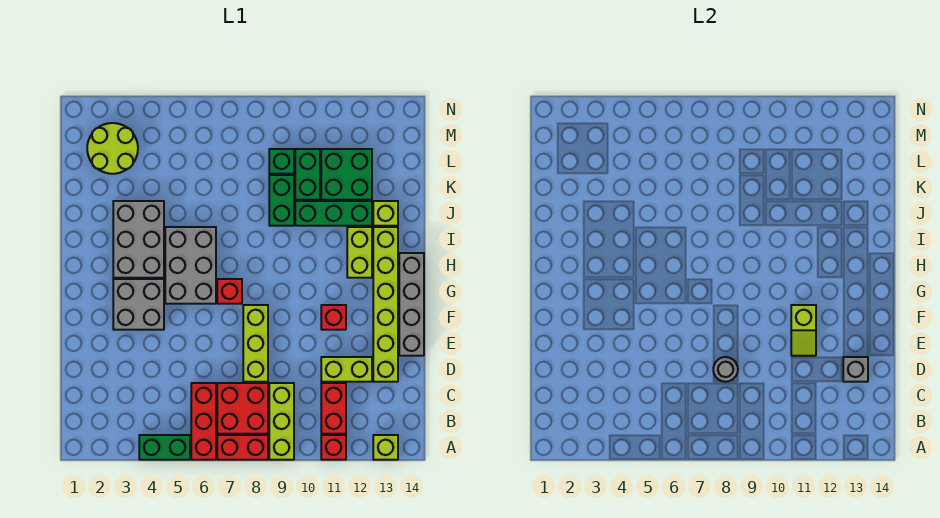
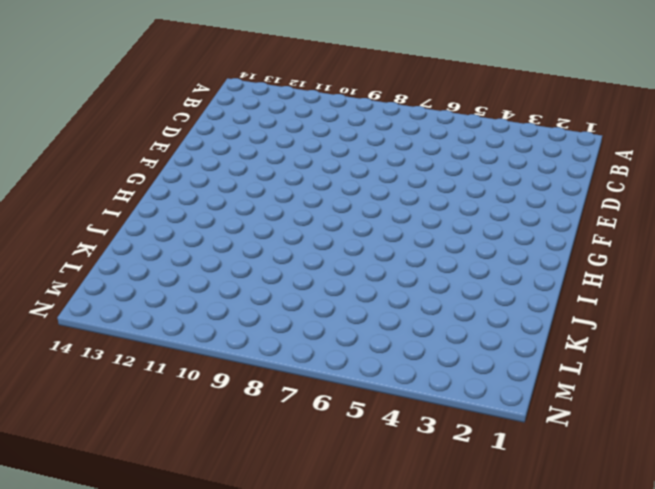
none -> green brick A4:A5 level 1
none -> red brick A6:C6 level 1
none -> red brick A7:A8 level 1

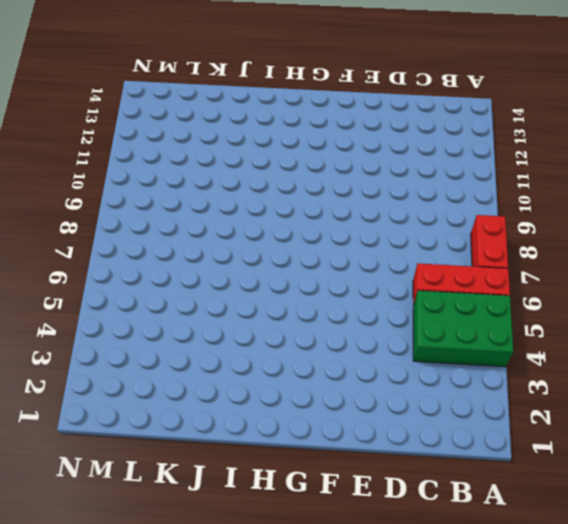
green brick A4:C5 level 1 -> green brick A4:A5 level 1
none -> lime brick A9:C9 level 1
none -> red brick A11 level 1
none -> lime brick A13 level 1

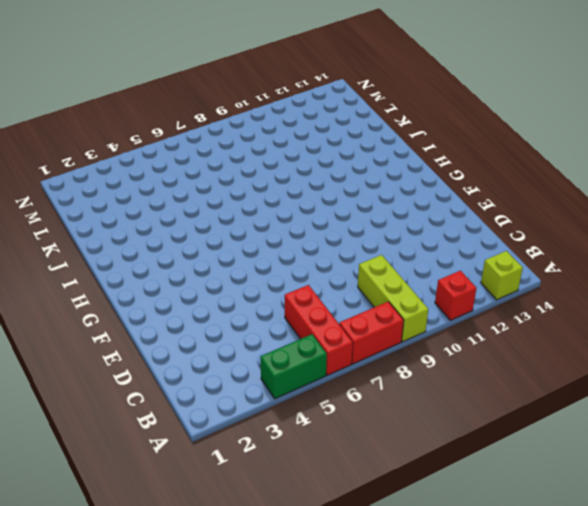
none -> red brick B7:C8 level 1
none -> red brick B11:C11 level 1
none -> lime brick D8:F8 level 1

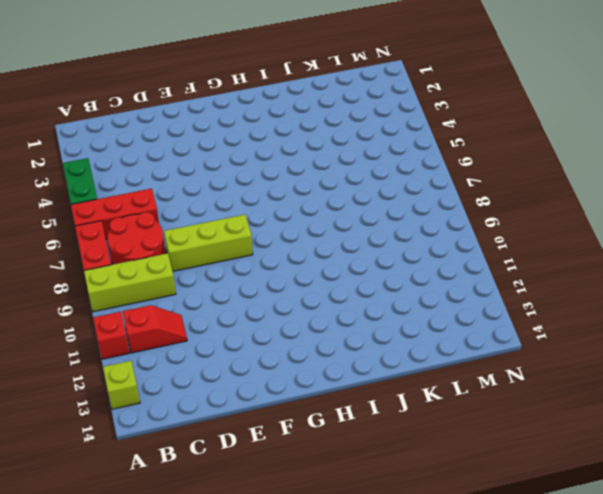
red round brick B7:C8 level 1 -> red brick B7:C8 level 1
red slope B11:C11 level 1 top B -> red brick B11:C11 level 1
none -> lime brick D11:D12 level 1
none -> lime brick D13:I13 level 1
none -> grey brick E14:H14 level 1

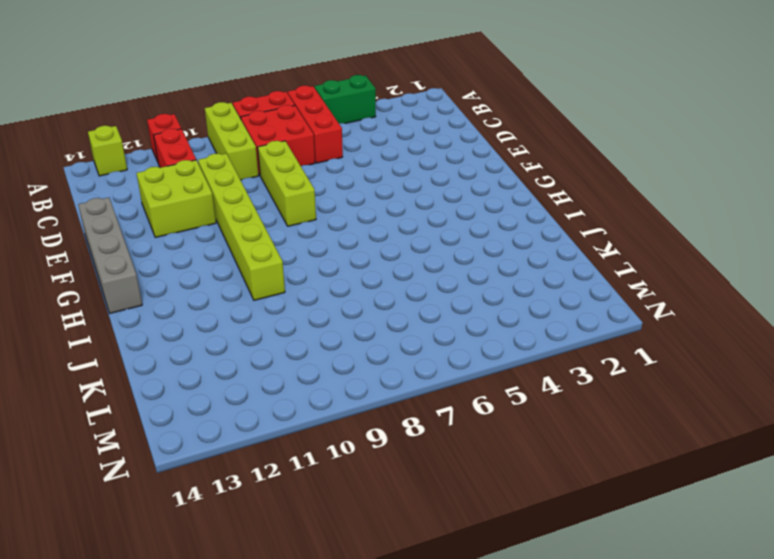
lime brick D10:I10 level 1 -> lime brick D13:I13 level 1
lime brick D11:E12 level 1 -> lime brick D11:D12 level 1
none -> grey brick F3:G4 level 1
none -> red brick F11 level 1
none -> grey brick G5:I6 level 1

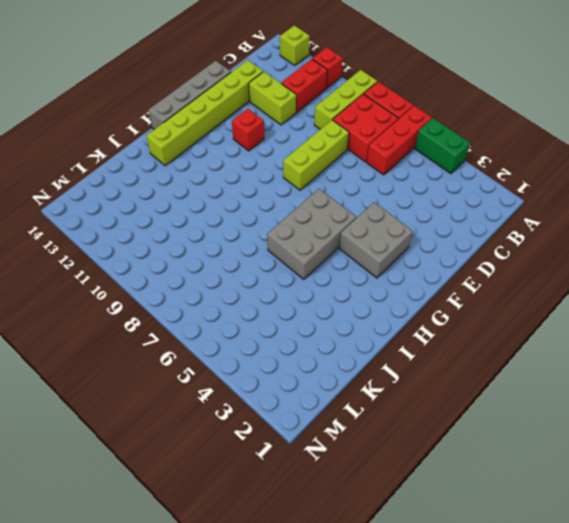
none -> red brick G7 level 1
none -> grey brick H3:J4 level 1
none -> lime brick H12:I12 level 1

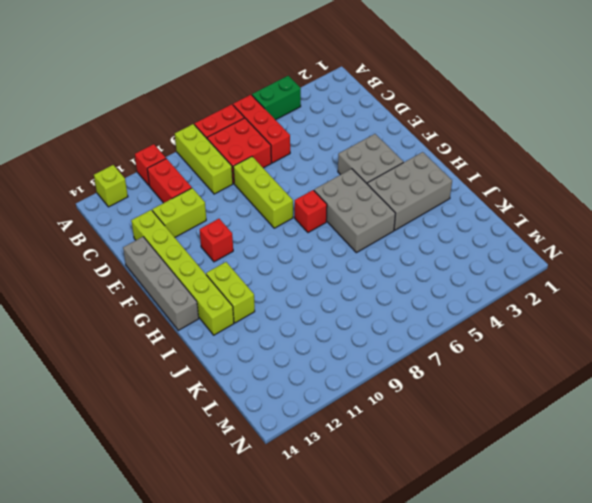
grey brick H2:I4 level 1 -> grey brick H3:J4 level 1
none -> green brick J9:K9 level 1
none -> green brick J10:J12 level 1
none -> lime brick J13 level 1

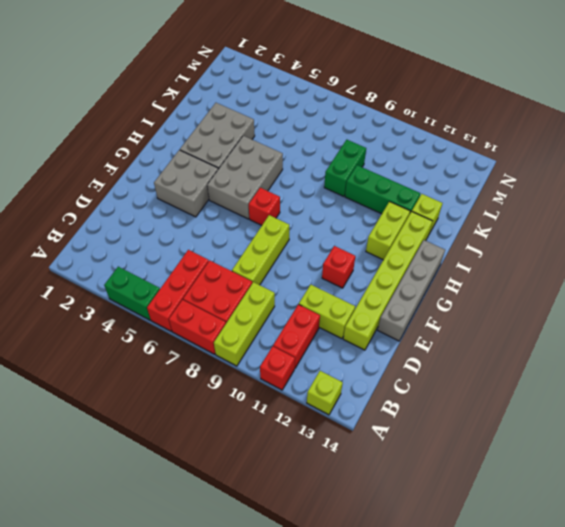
none -> green brick K10:L10 level 1
none -> green brick K11:L12 level 1
none -> lime round brick L2:M3 level 1

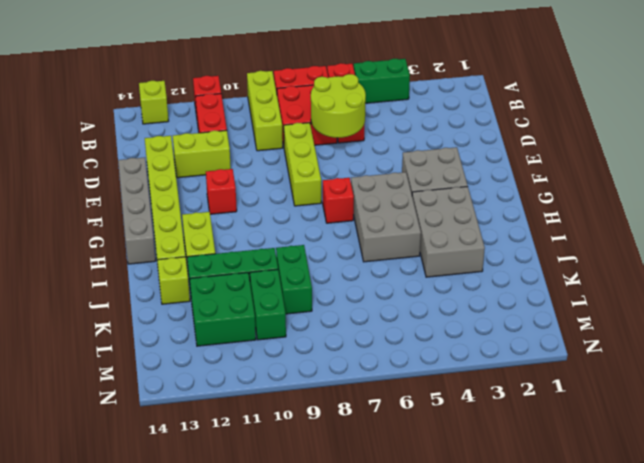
lime round brick C6:D7 level 2 -> lime round brick L2:M3 level 1
none -> green brick L9 level 1
none -> grey round brick D8 level 2
none -> grey brick D13 level 2

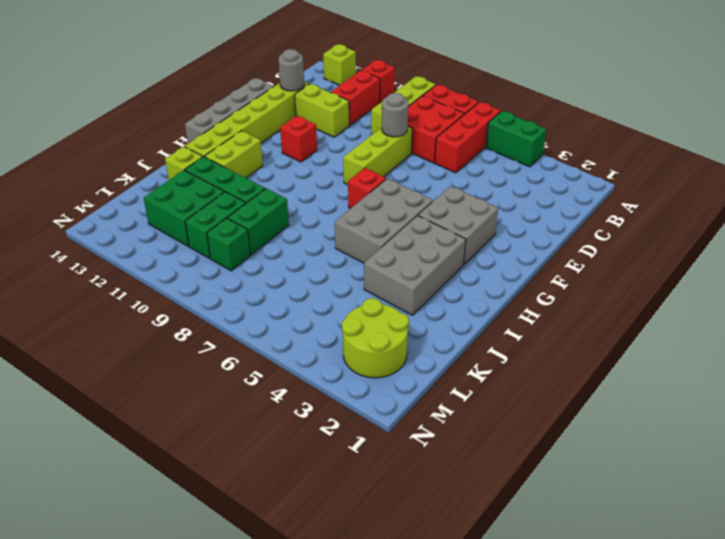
grey round brick D13 level 2 -> grey brick D13 level 2
none -> lime slope E11:F11 level 2 top F

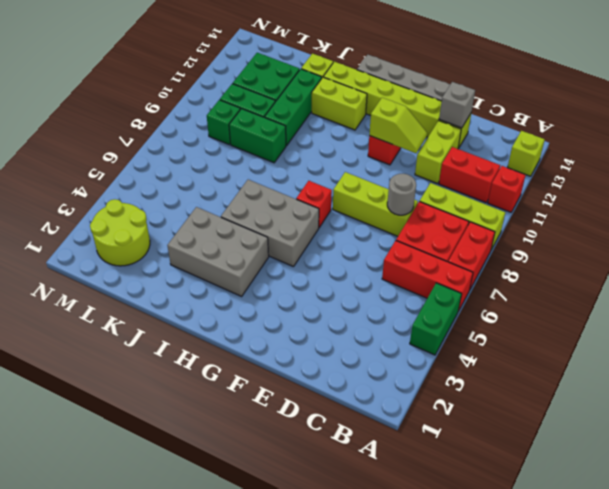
none -> grey brick F3:G4 level 1

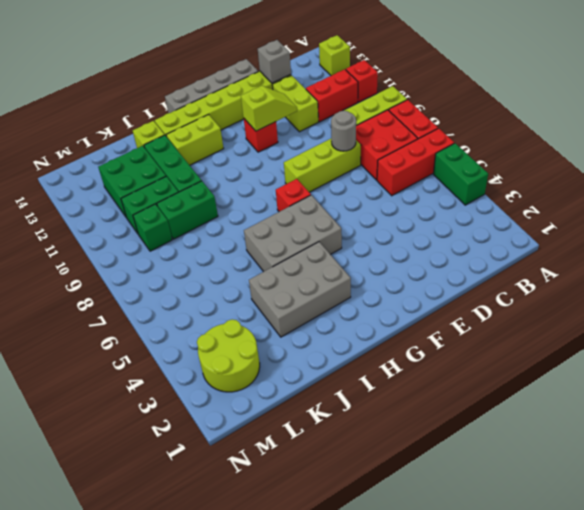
none -> grey brick F3:G4 level 1

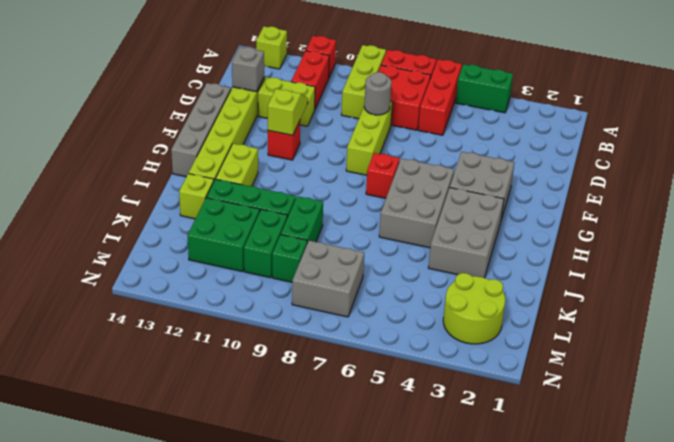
grey brick L7:M8 level 1 -> none

